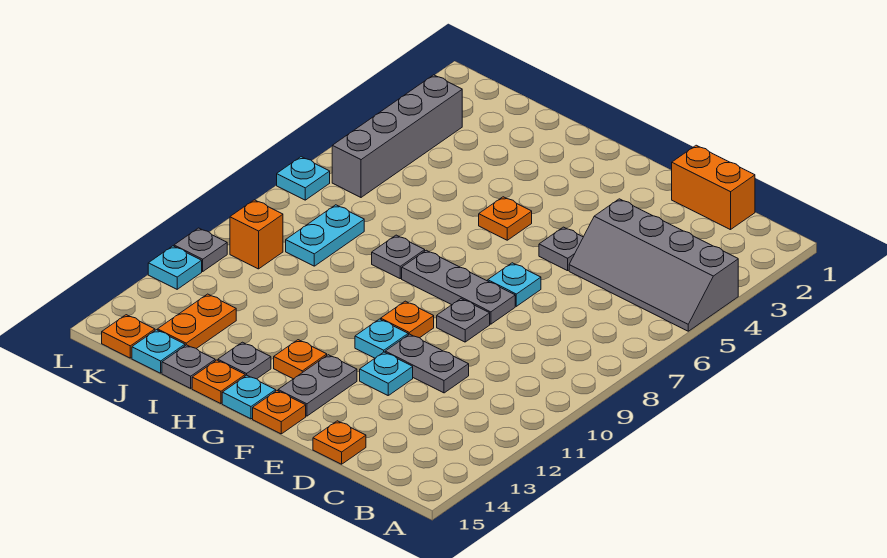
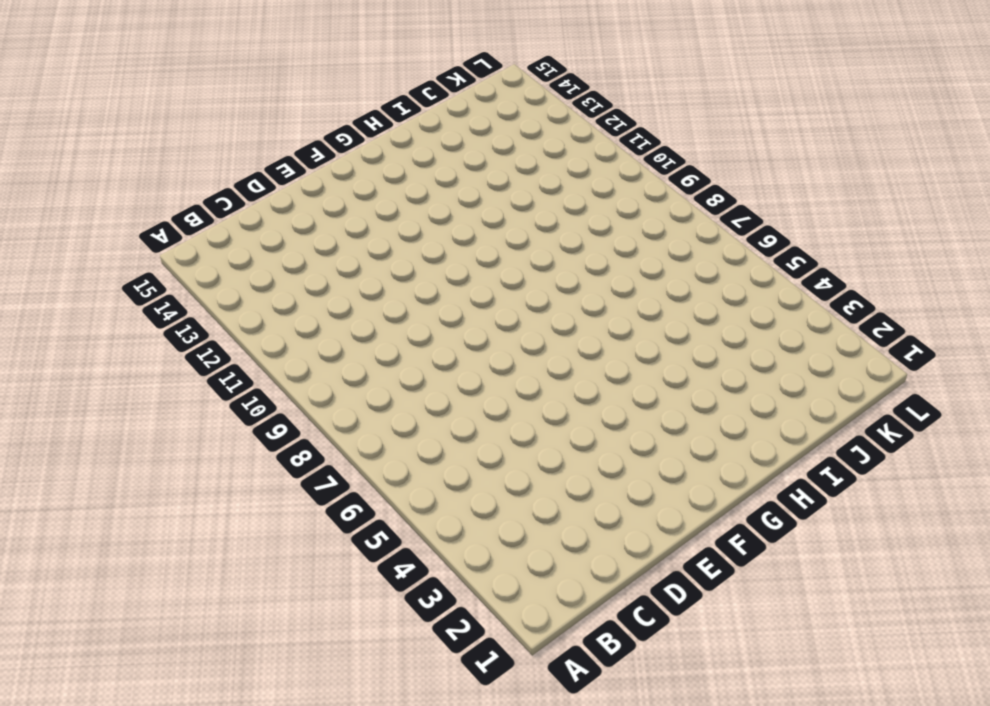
none -> grey slope A4:D5 level 1 top 4
none -> orange brick C1:D1 level 1
none -> grey plate D11:E11 level 1

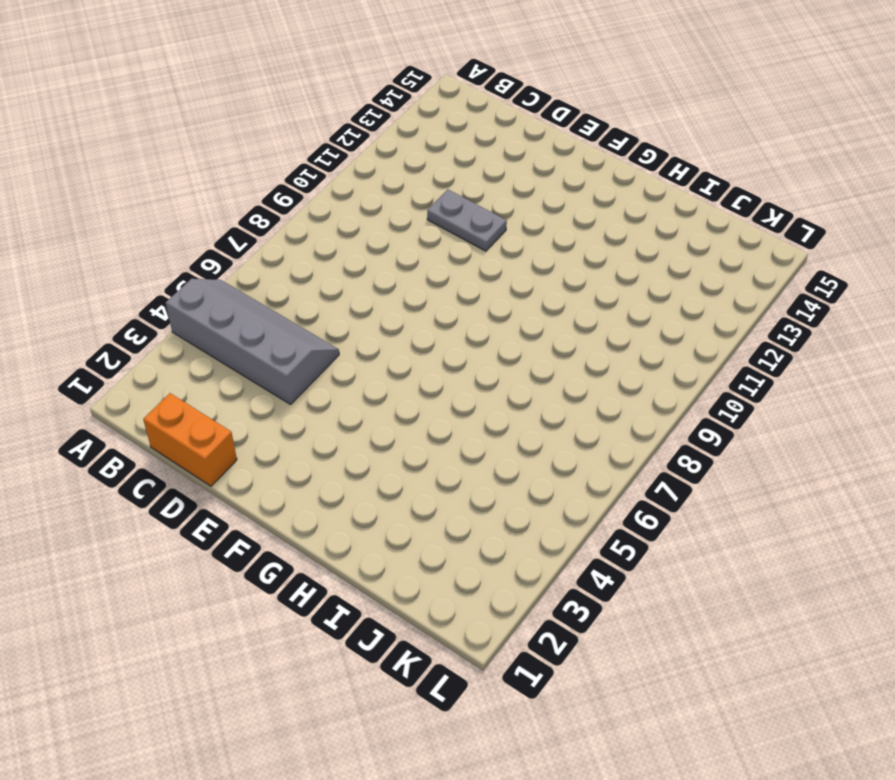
none -> orange plate D15 level 1
none -> grey plate E5 level 1
none -> cyan plate E7 level 1

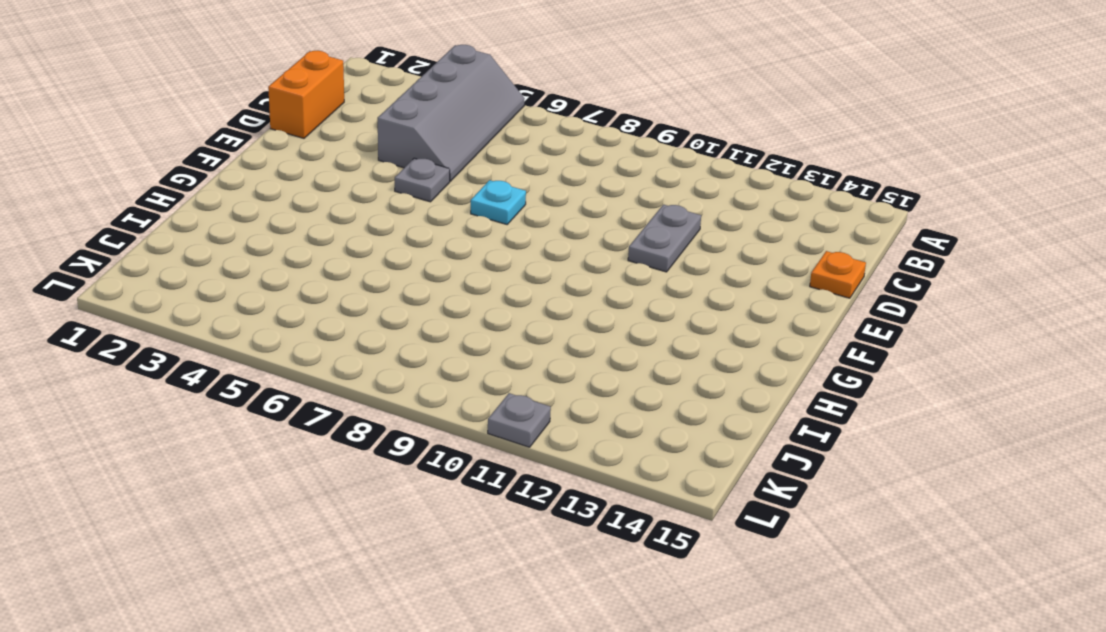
none -> grey plate E8:G8 level 1
none -> grey plate E9 level 1
none -> cyan plate E12 level 1

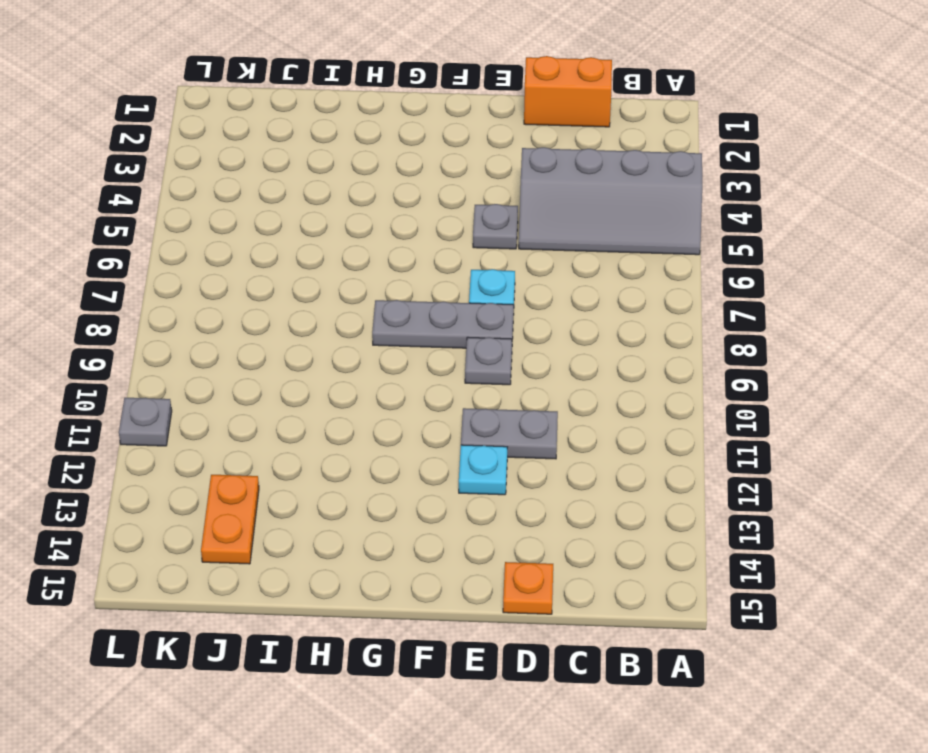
none -> orange plate F10 level 1
none -> cyan plate F11 level 1
none -> grey plate F13:F14 level 1

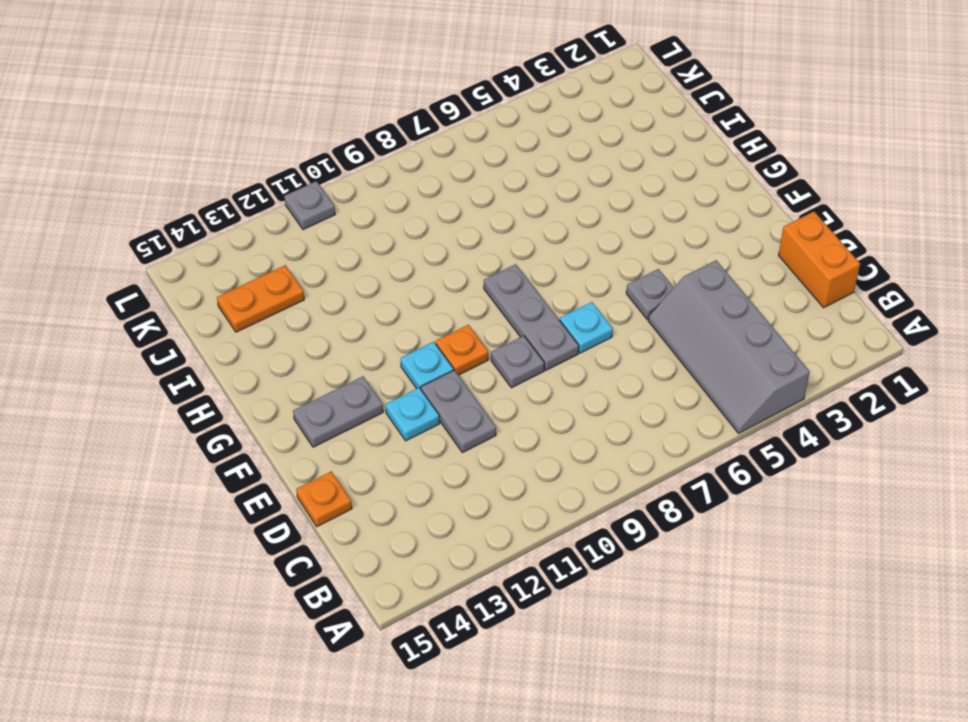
none -> orange plate F15 level 1
none -> orange plate G5 level 1
none -> orange plate G13 level 1

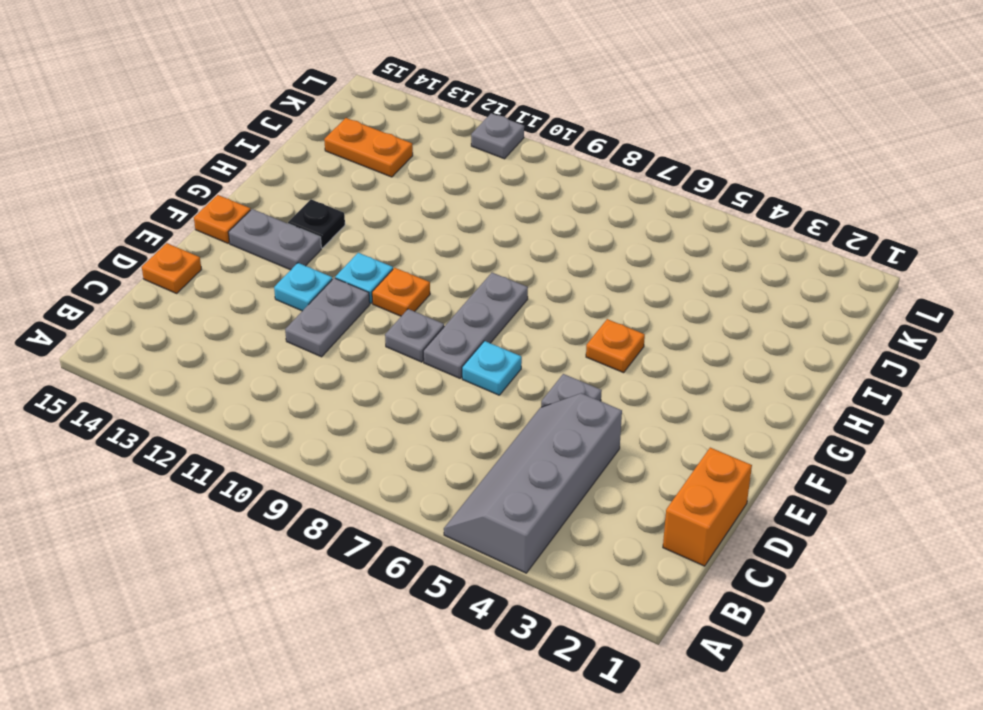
black plate G13 level 1 -> orange plate G13 level 1
none -> cyan plate G15 level 1
none -> grey plate H8 level 1
none -> grey plate H14 level 1

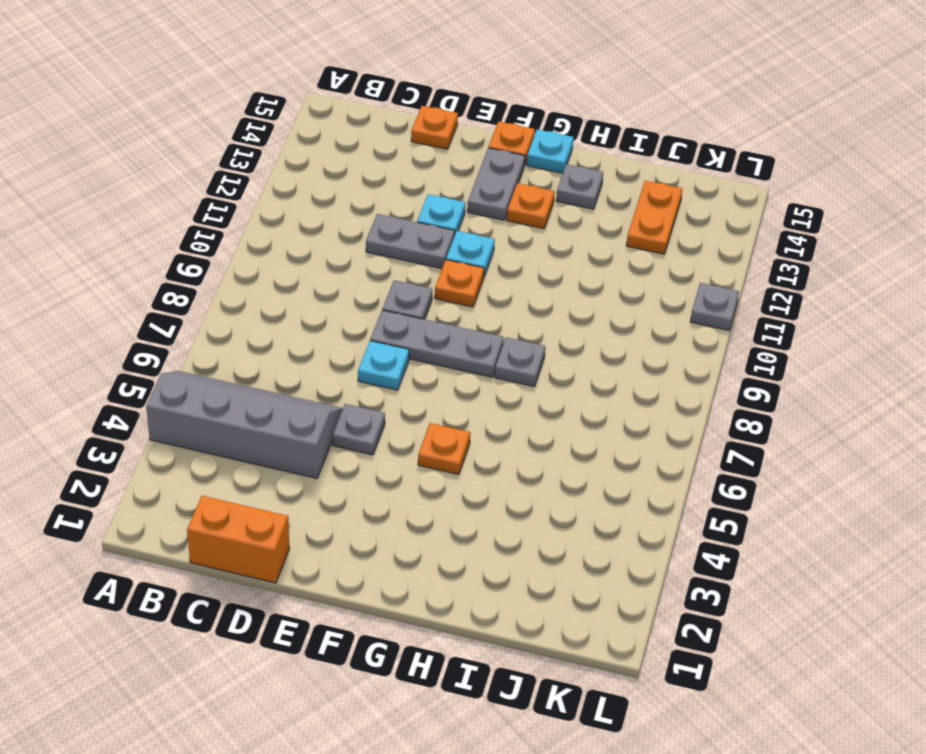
none -> orange plate H15 level 1
none -> grey plate I15 level 1
none -> cyan plate J8:J9 level 1

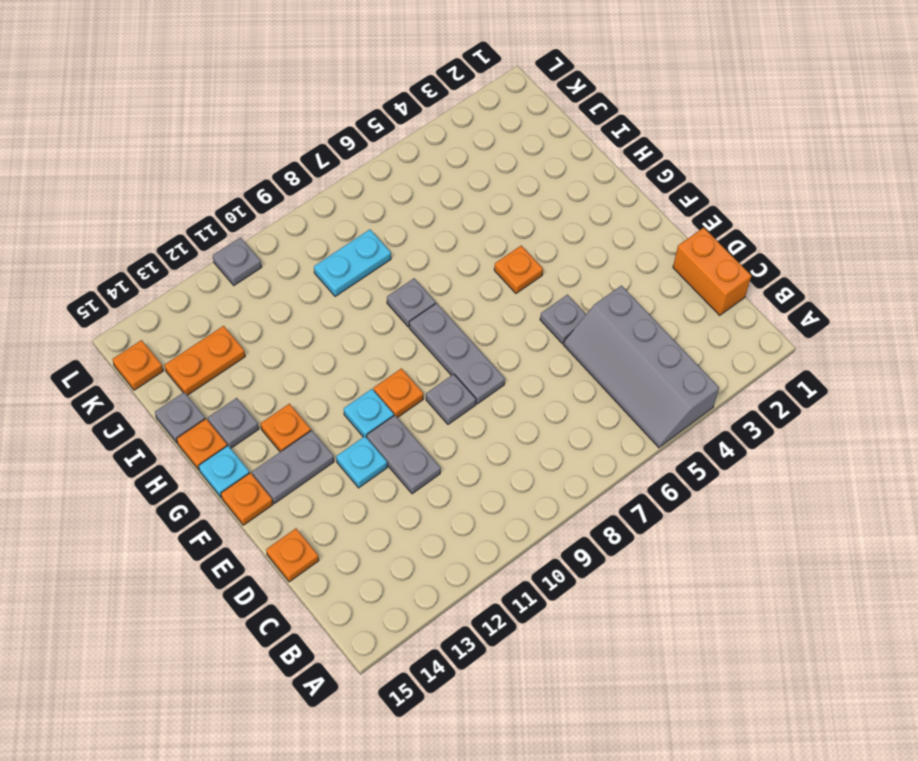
none -> cyan plate E7 level 1
none -> cyan plate J15 level 1
none -> grey brick K3:K6 level 1

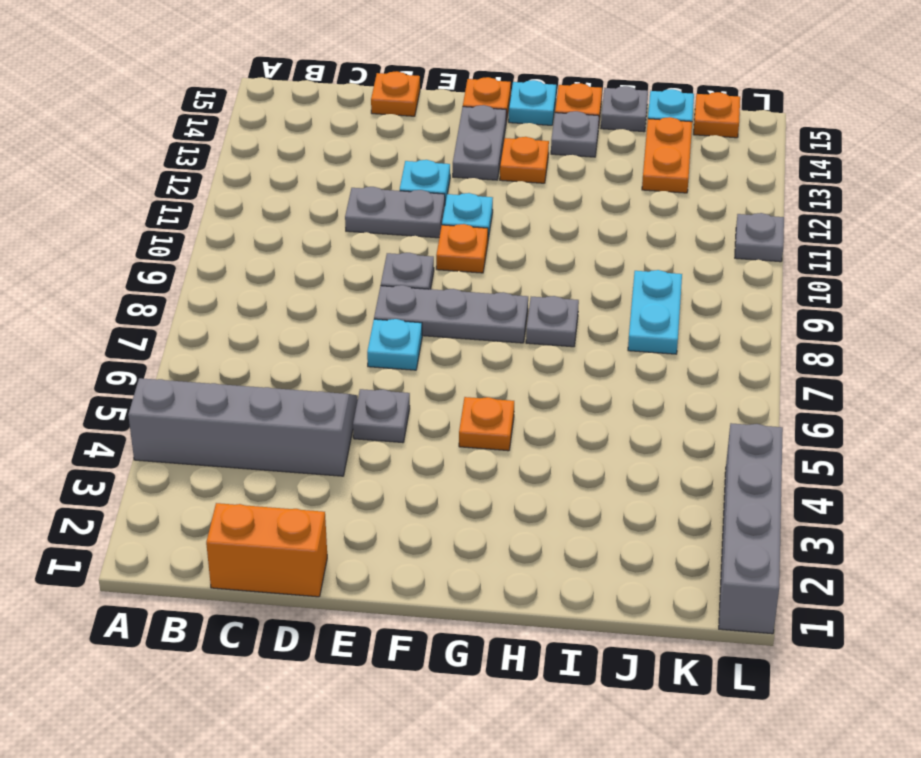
grey brick L1:L4 level 1 -> grey brick K3:K6 level 1
none -> orange brick K10 level 1
none -> cyan plate L7 level 1
none -> cyan plate L12 level 1

